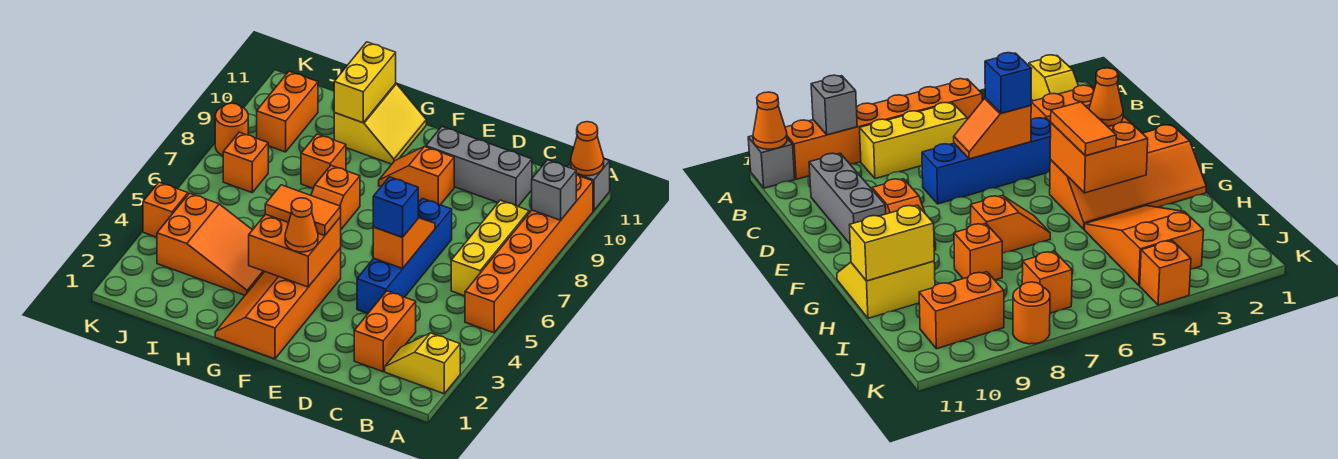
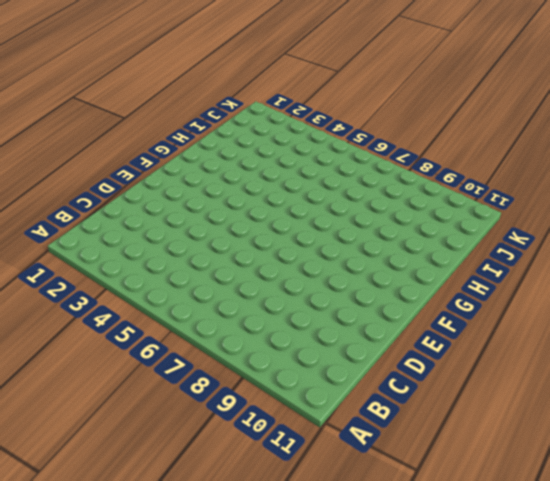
none -> yellow slope A2:B2 level 1 top A
none -> orange brick A5:A10 level 1
none -> grey brick A11 level 1

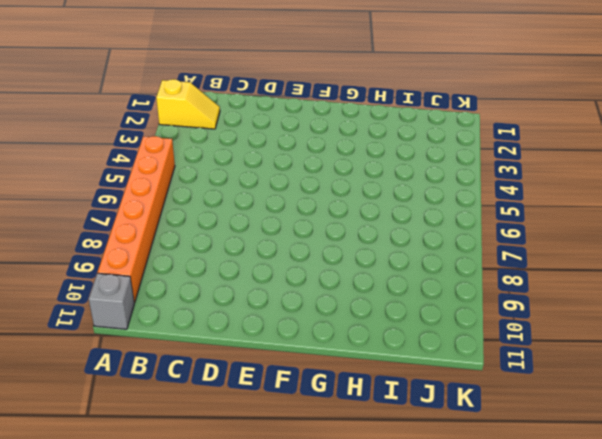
none -> yellow brick B6:B8 level 1
none -> orange brick C2:C3 level 1
none -> grey brick C10:E10 level 1

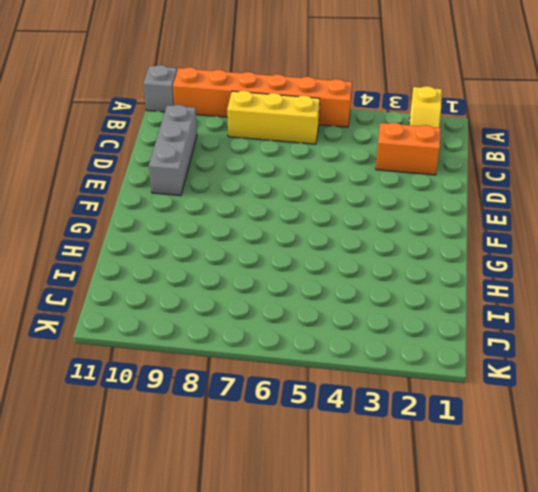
none -> blue brick D4:D7 level 1
none -> orange slope E9:F9 level 1 top E
none -> orange slope F1:G4 level 1 top F

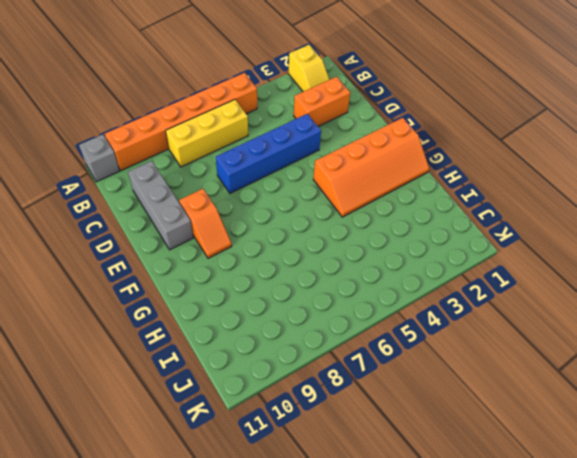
none -> orange slope G6:G7 level 1 top 7
none -> yellow slope G10:H11 level 1 top H
none -> orange slope H3:J4 level 1 top J

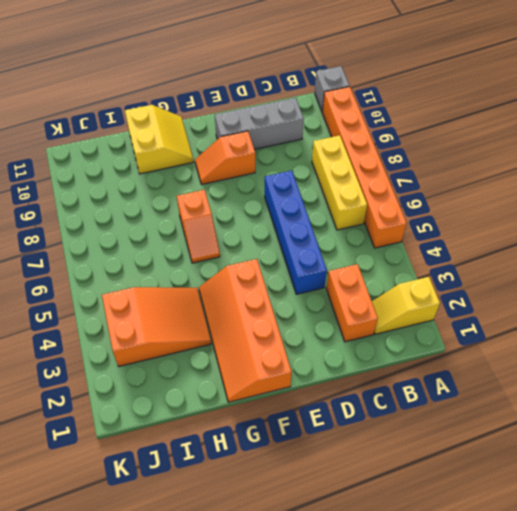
none -> orange brick H8 level 1
none -> orange brick J7 level 1
none -> orange brick J9:J10 level 1

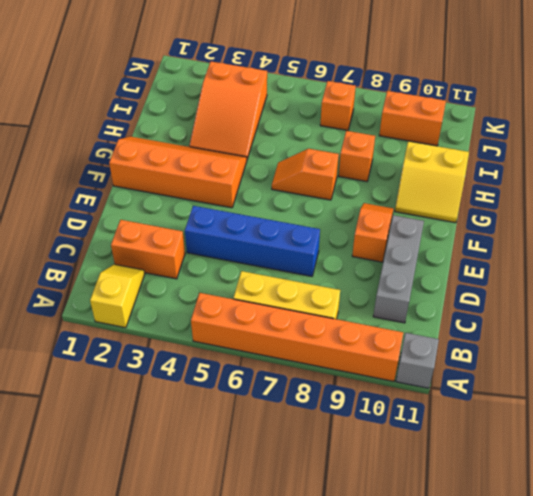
none -> orange brick K4 level 1
none -> orange round brick K8 level 1
none -> grey brick A9 level 2

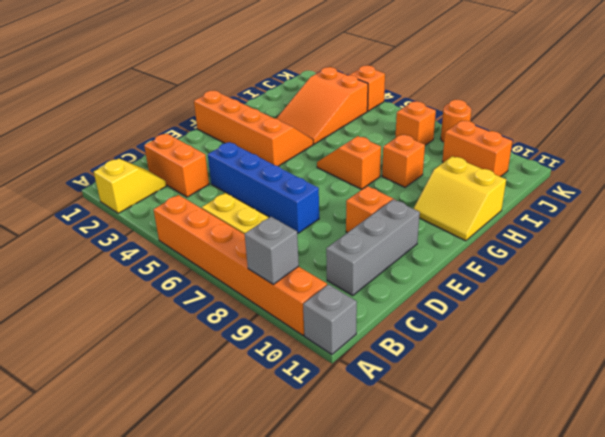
none -> orange cone A11 level 2
none -> orange slope D5:D6 level 2 top 5
none -> orange brick F3:G4 level 2

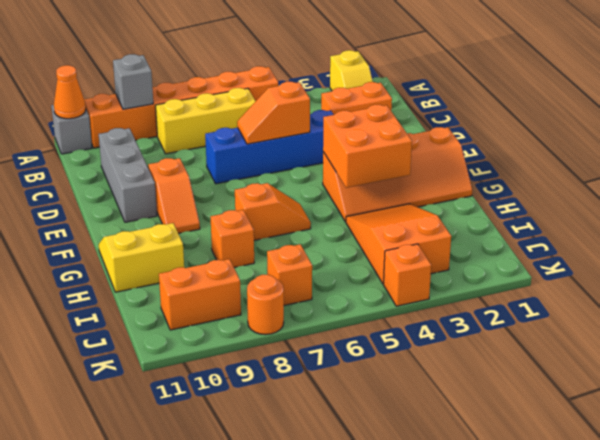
none -> yellow brick H10:H11 level 2
none -> blue brick D5 level 3
none -> orange cone F3 level 3

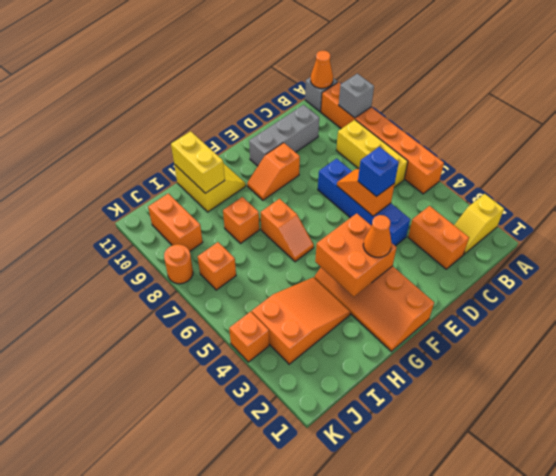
none -> orange tile F4:G4 level 3

